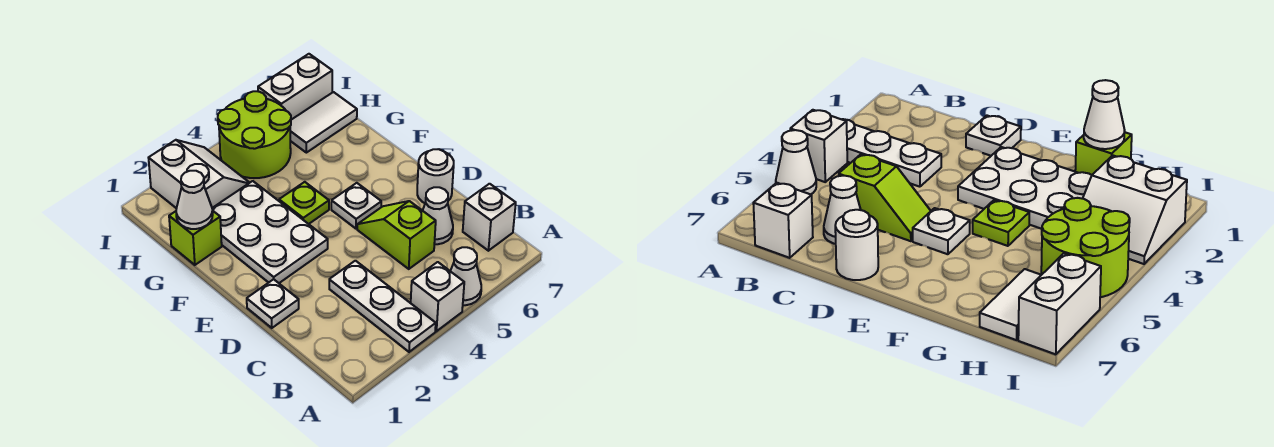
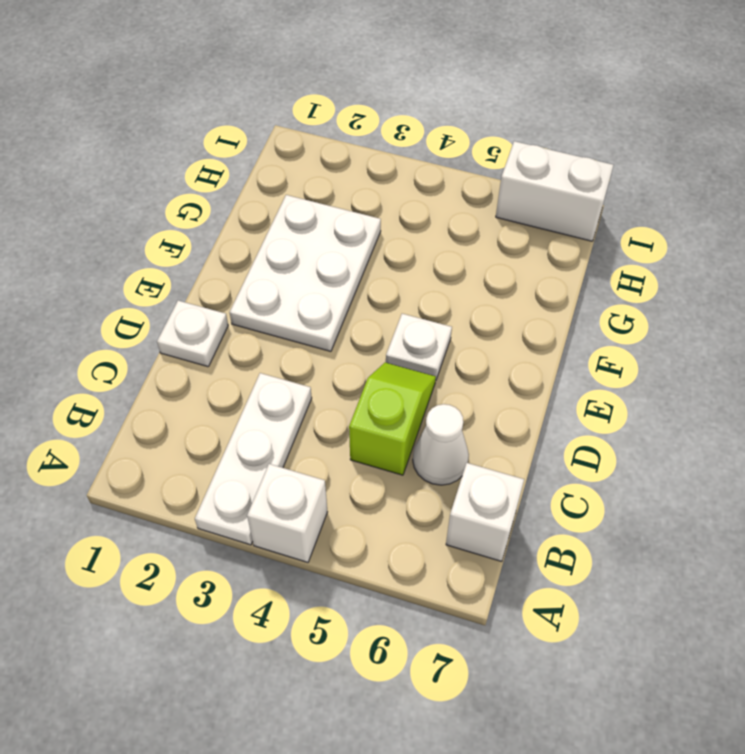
none -> white cone A5 level 1
none -> white round brick D7 level 1
none -> lime plate F4 level 1

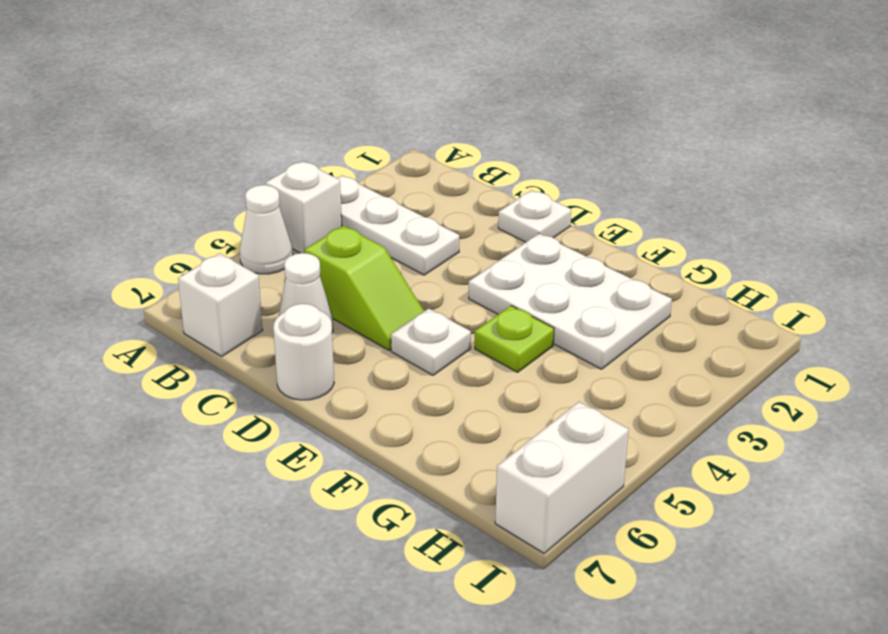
none -> lime brick G1 level 1
none -> white slope H2:I3 level 1 top 2
none -> lime round brick H4:I5 level 1

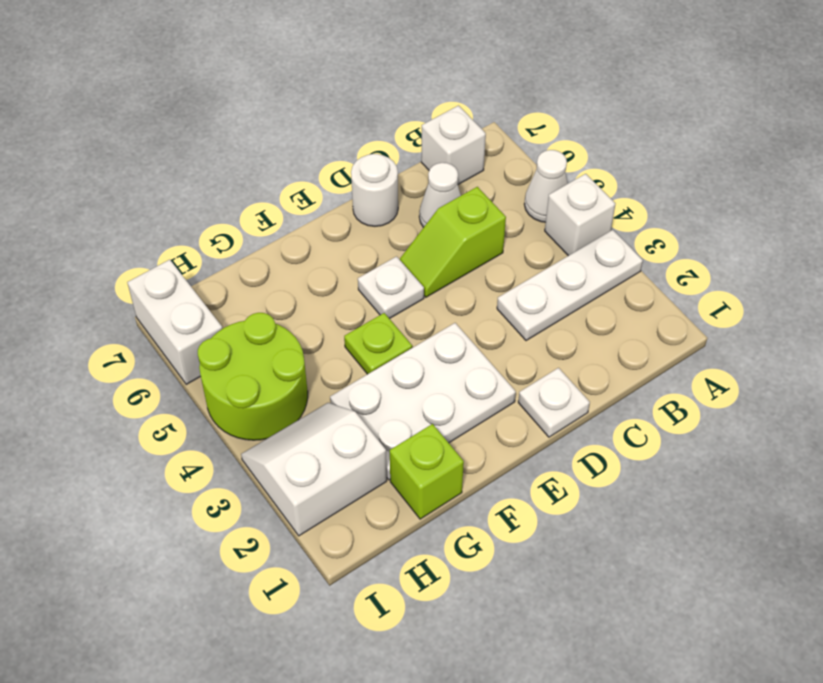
none -> white tile H6:H7 level 1
none -> white cone G1 level 2

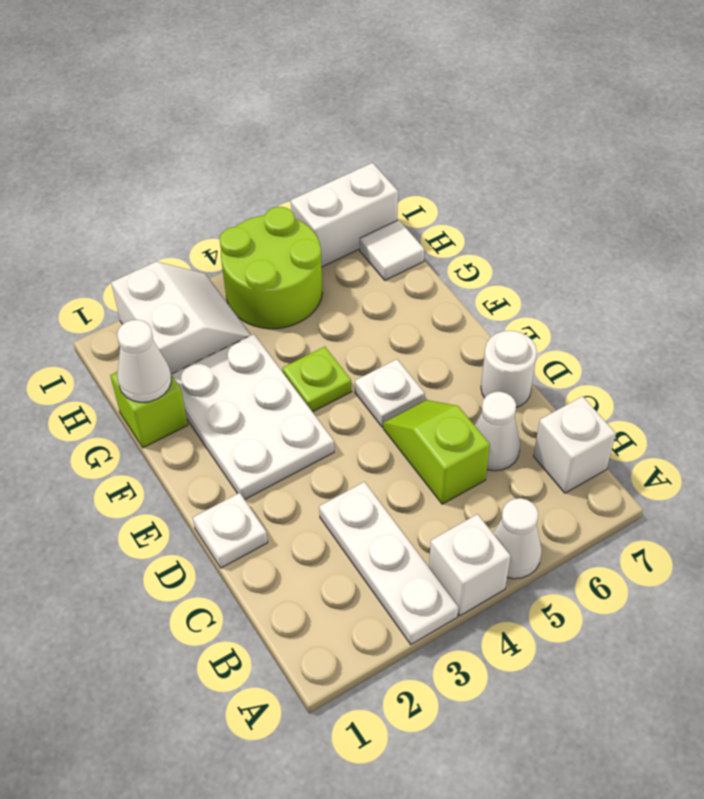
white tile H7 level 1 -> white tile H6:H7 level 1

